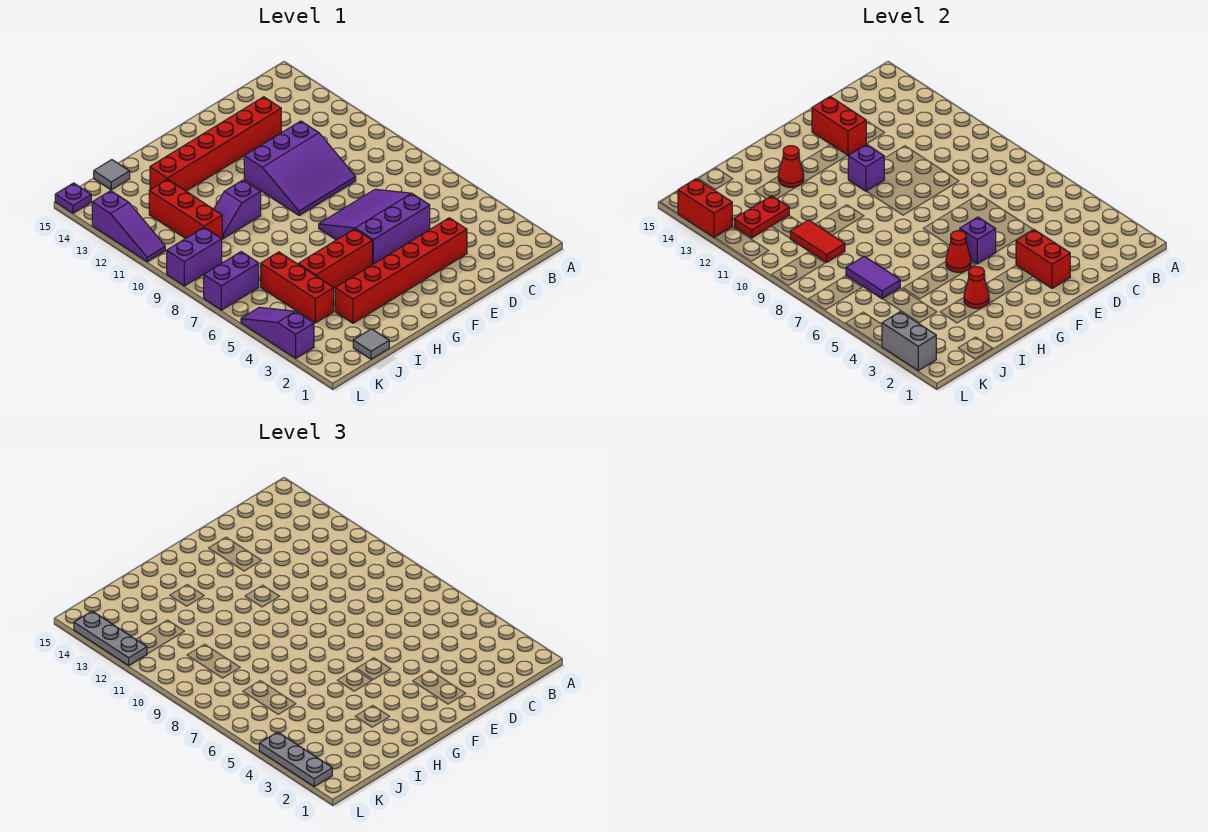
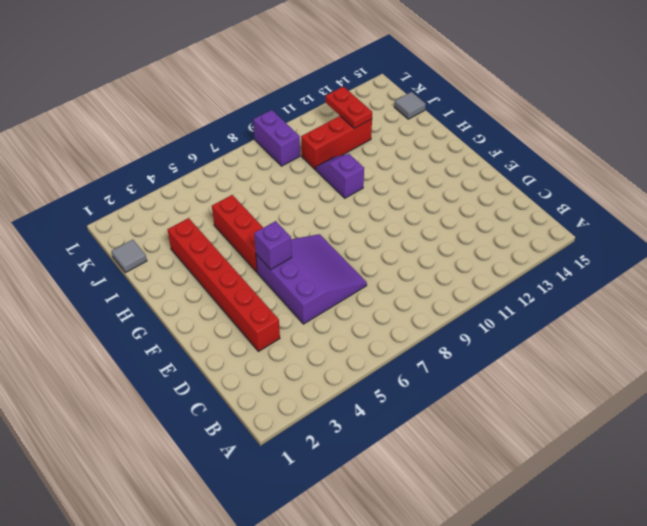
none -> purple slope D9:F11 level 1 top 11
none -> red brick D13:I13 level 1
none -> red brick J4:J6 level 1

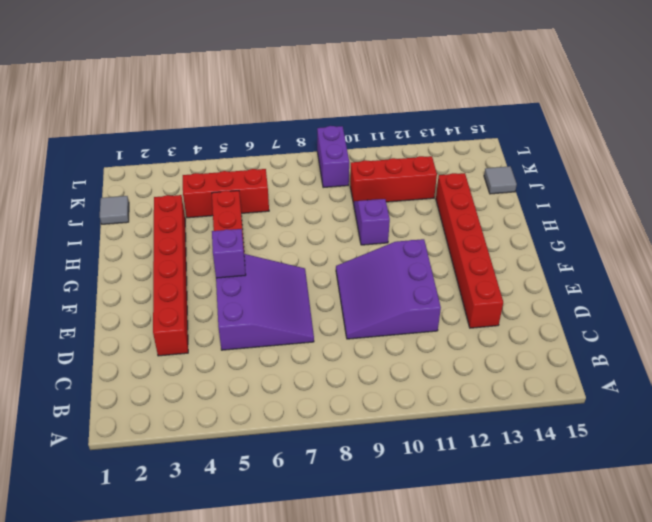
none -> purple brick K7:L7 level 1
none -> purple slope L3:L5 level 1 top 3
none -> purple slope L11:L13 level 1 top 13

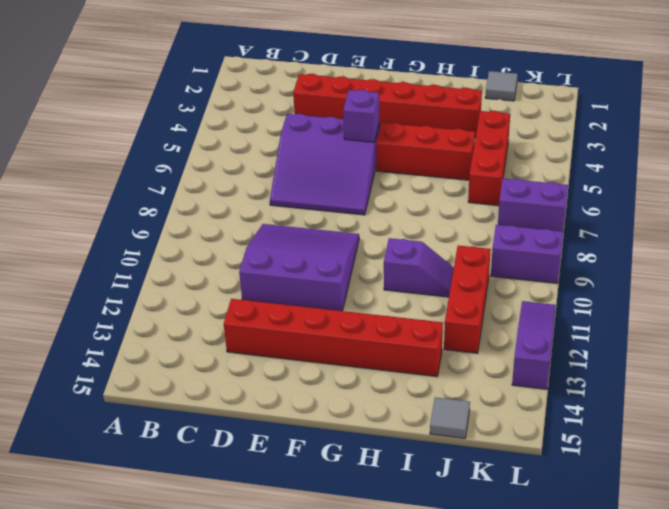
none -> purple slope L3:L5 level 1 top 3
none -> purple plate L15 level 1
none -> red brick E2:E3 level 2

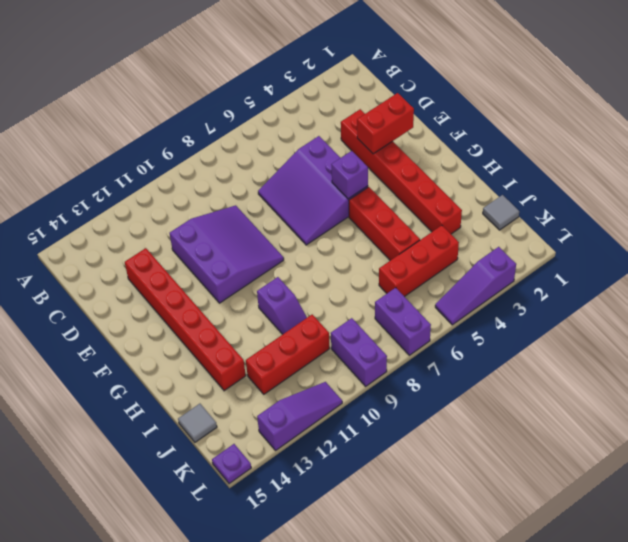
none -> red brick E13:E14 level 2
none -> purple brick F11 level 2
none -> red cone G5 level 2

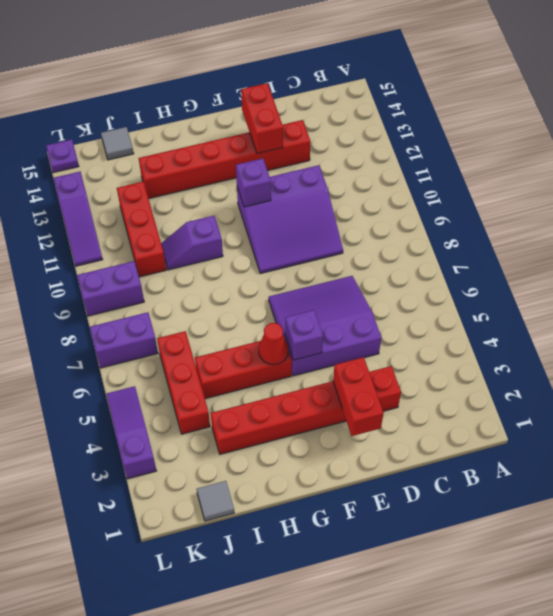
none -> red cone H3 level 2
none -> red cone H13 level 2
none -> purple tile J6:J7 level 2

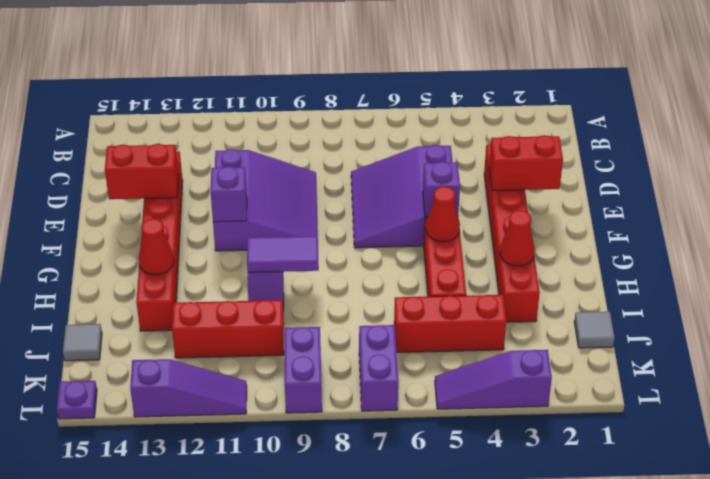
purple tile H9:H10 level 2 -> purple tile J6:J7 level 2
none -> red tile J9:J10 level 2
none -> red plate J12:K12 level 2
none -> grey brick L2:L3 level 2

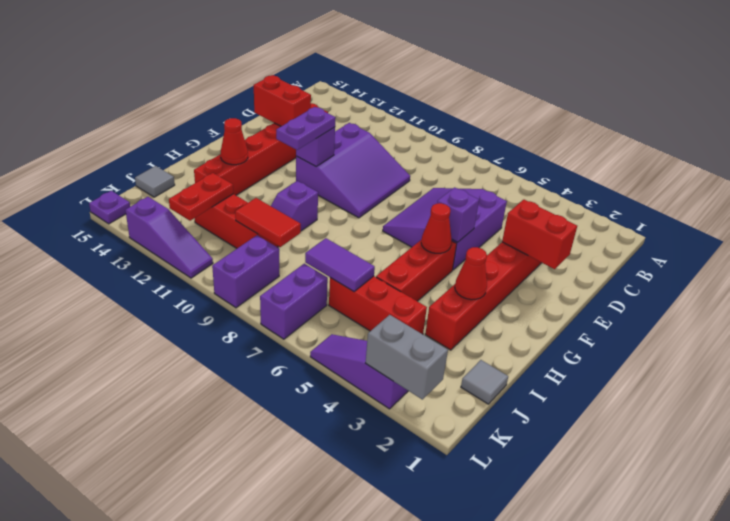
purple plate F11:G11 level 3 -> none
none -> red brick L13:L14 level 2
none -> grey plate L2:L4 level 3
none -> grey plate L12:L14 level 3

